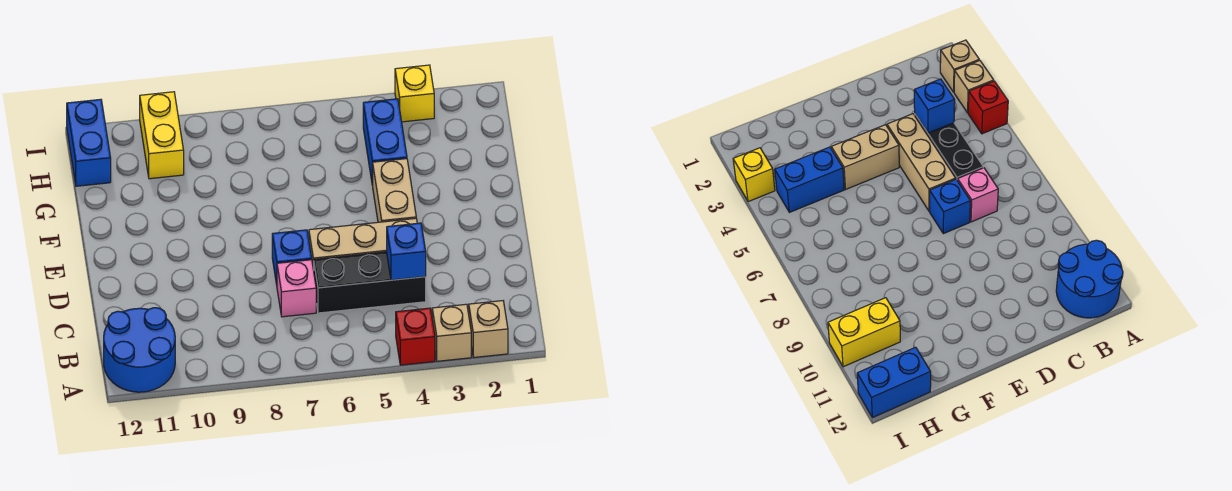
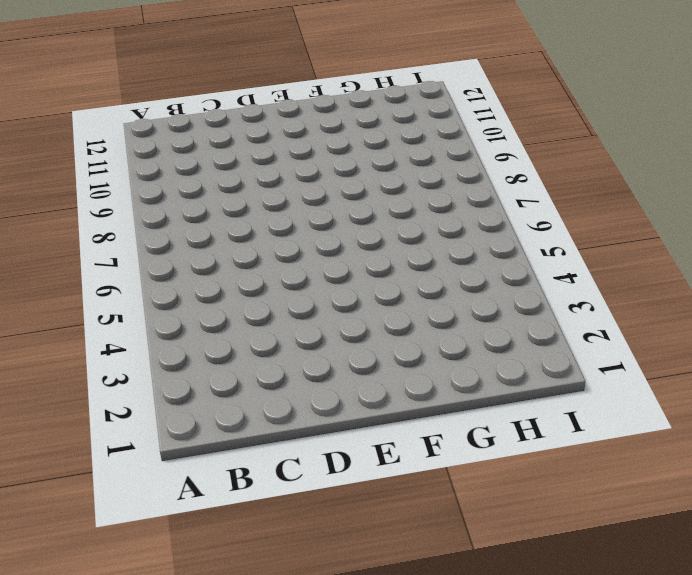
none -> tan brick A2 level 1
none -> tan brick A3 level 1
none -> red brick A4 level 1

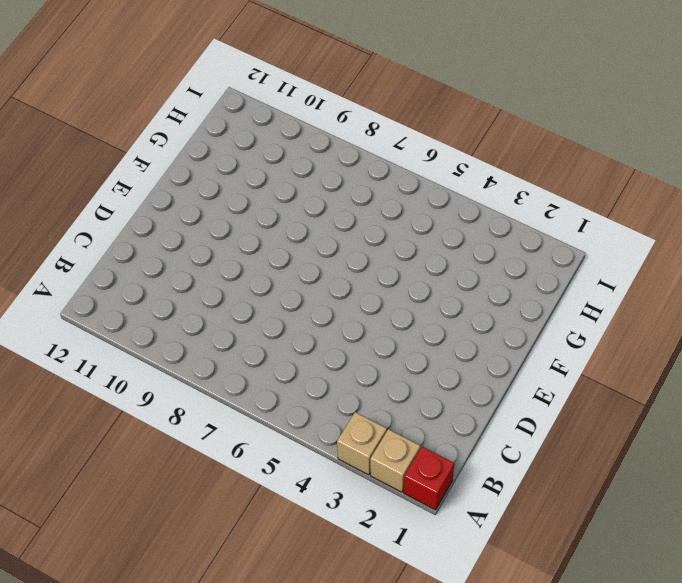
red brick A1 level 1 -> red brick A4 level 1
none -> blue round brick A11:B12 level 1
none -> black brick C4:C6 level 1
none -> pink brick C7 level 1

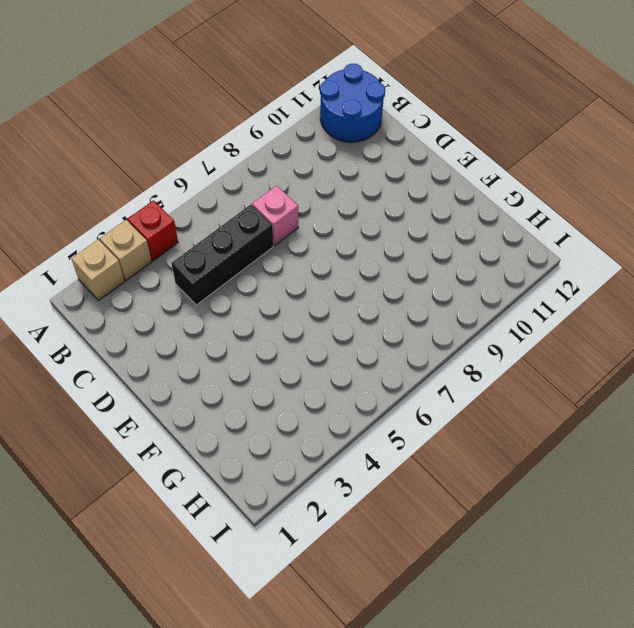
none -> tan brick D4:D6 level 1
none -> blue brick D7 level 1
none -> tan brick E4:F4 level 1

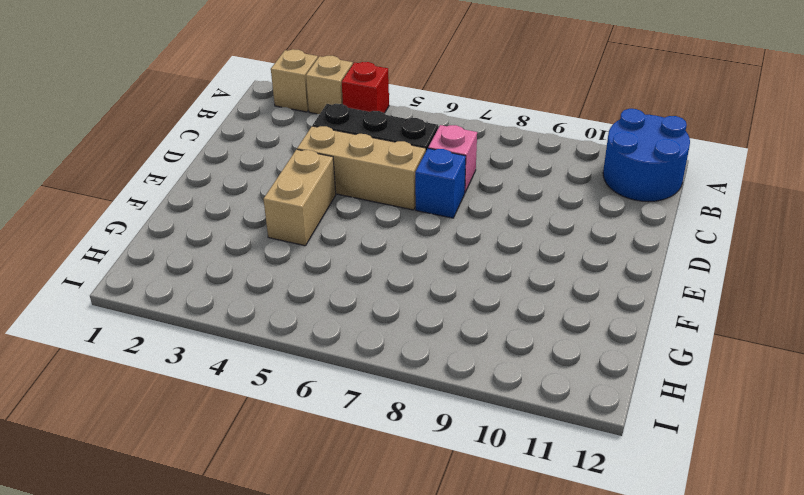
none -> blue brick G4:H4 level 1
none -> yellow brick H10:I10 level 1
none -> blue brick H12:I12 level 1

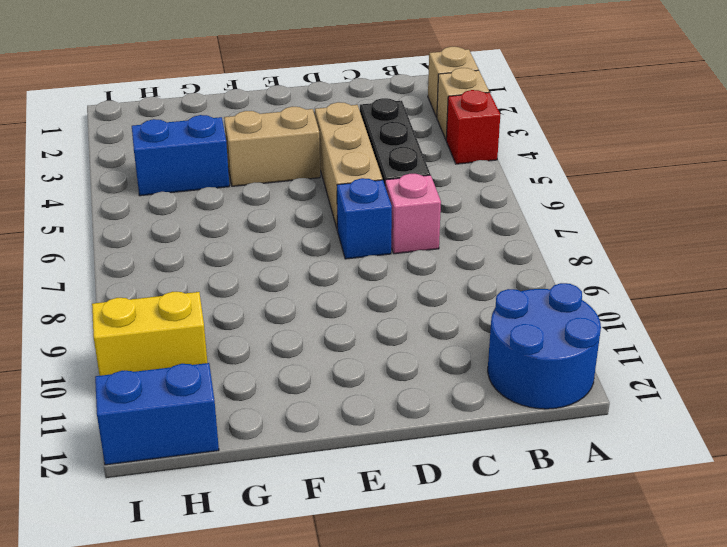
none -> yellow brick I3 level 1
none -> blue brick C4 level 2

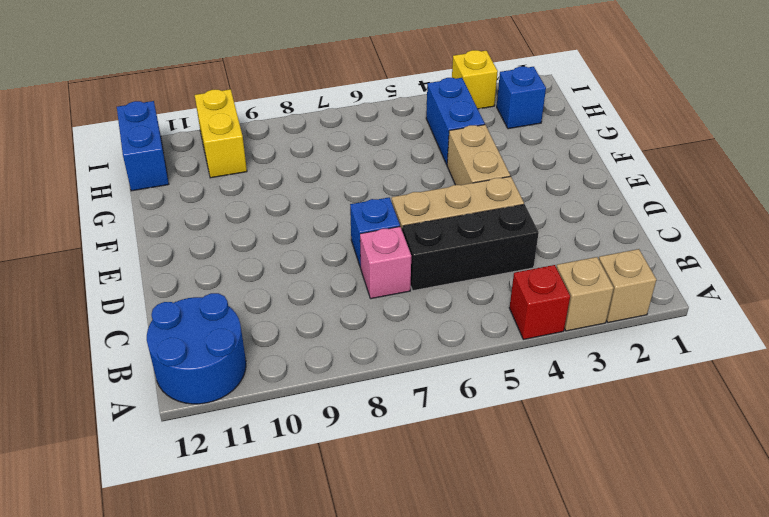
blue brick H2 level 1 -> blue brick C4 level 2

